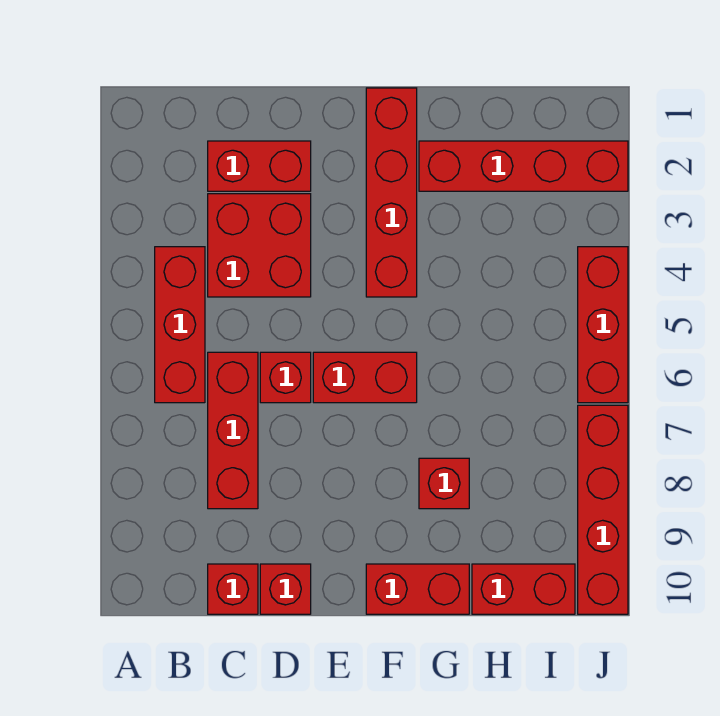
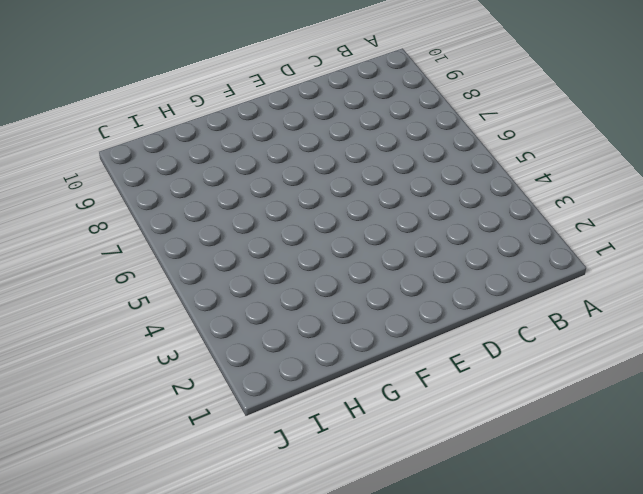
none -> red brick B4:B6 level 1
none -> red brick C2:D2 level 1
none -> red brick C3:D4 level 1

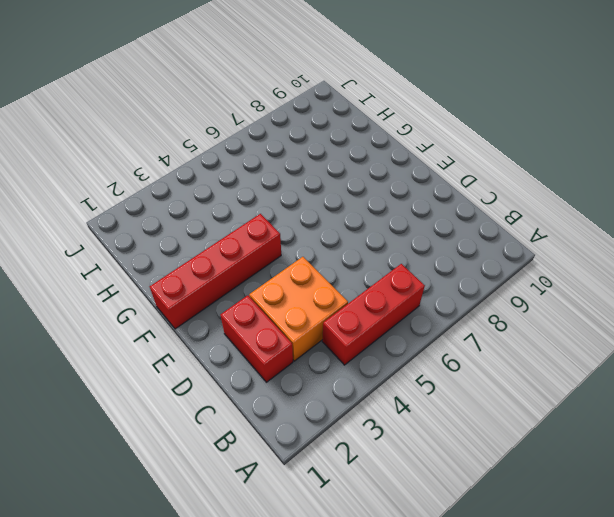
orange brick C3:D4 level 1 -> red brick C3:D4 level 1
none -> red brick C6:C8 level 1
none -> red brick C10 level 1
none -> red brick D6 level 1

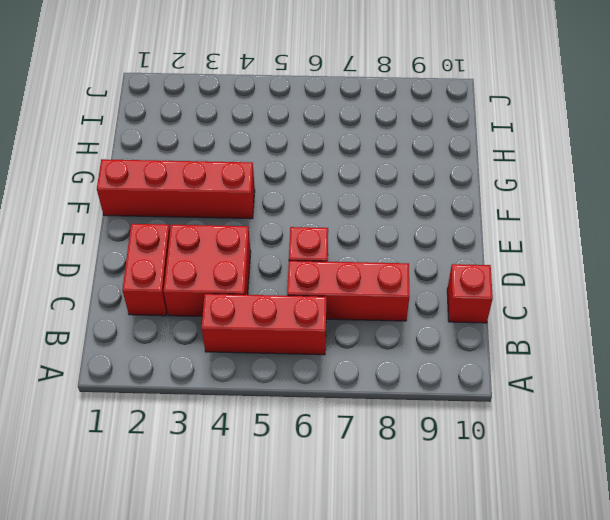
none -> red brick D10 level 1
none -> red brick E6:F6 level 1
none -> red brick F10:G10 level 1

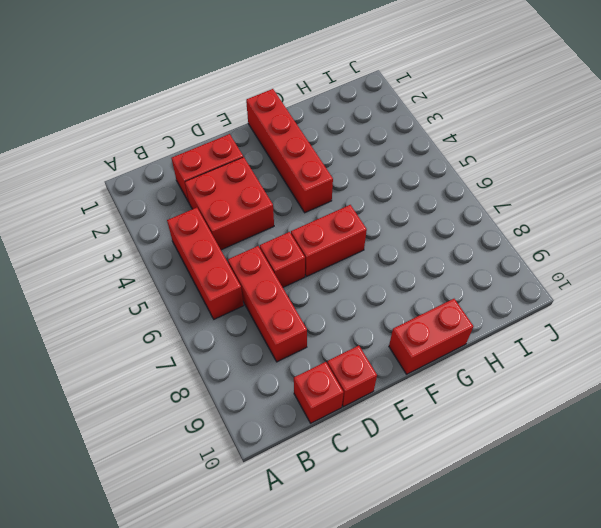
none -> red brick G2:J2 level 1
none -> red brick G8 level 1
none -> red brick H10:I10 level 1

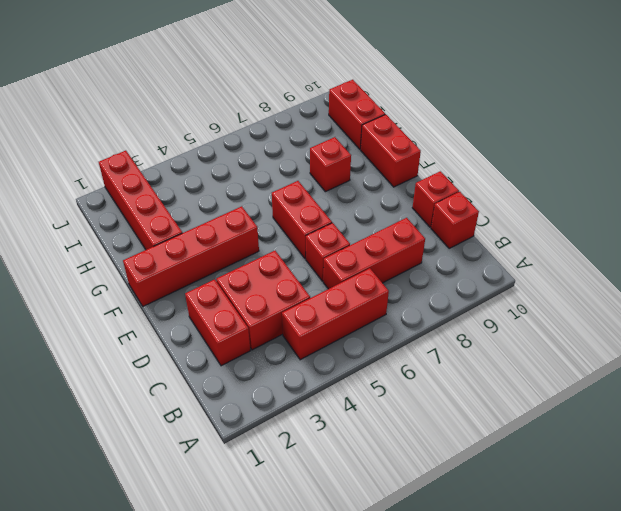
none -> red brick J4:J6 level 1
none -> red brick J7:J10 level 1

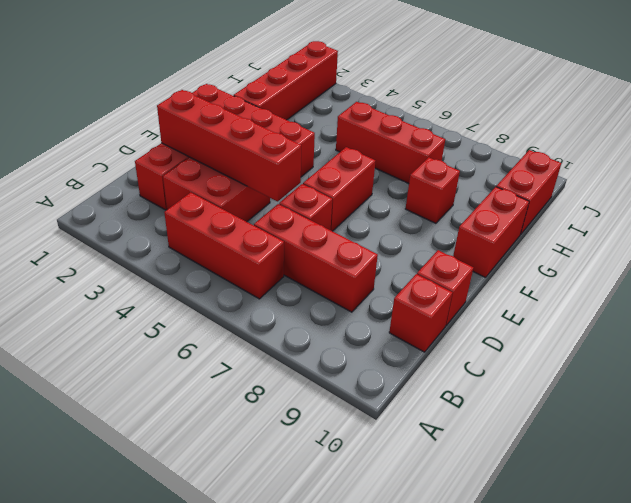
red brick D2:D5 level 2 -> red brick J7:J10 level 1
red brick H5:H7 level 1 -> red brick J4:J6 level 1

